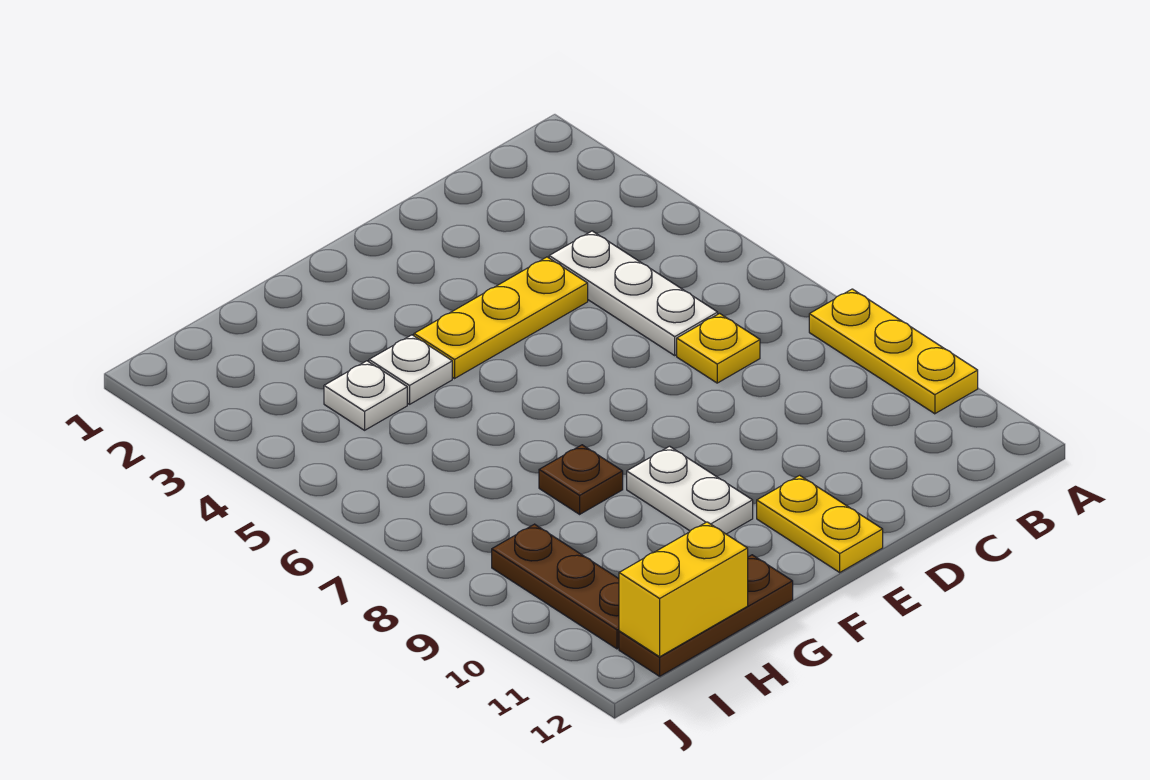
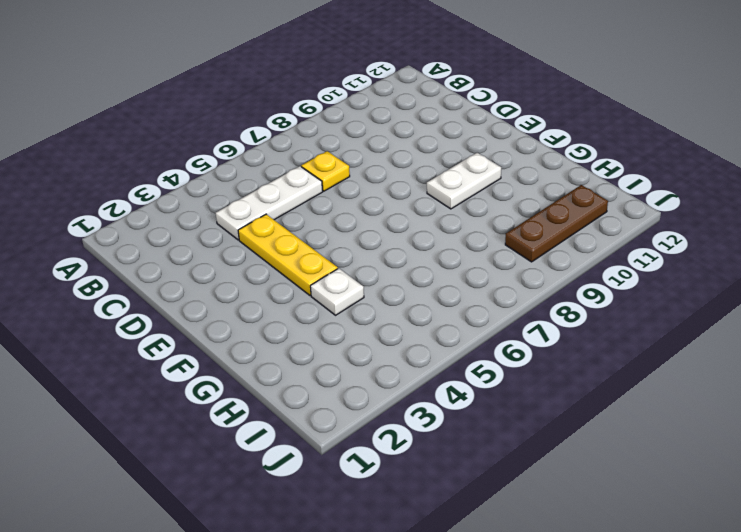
none -> yellow plate A8:A10 level 1
none -> yellow plate E11:E12 level 1
none -> brown plate G8 level 1

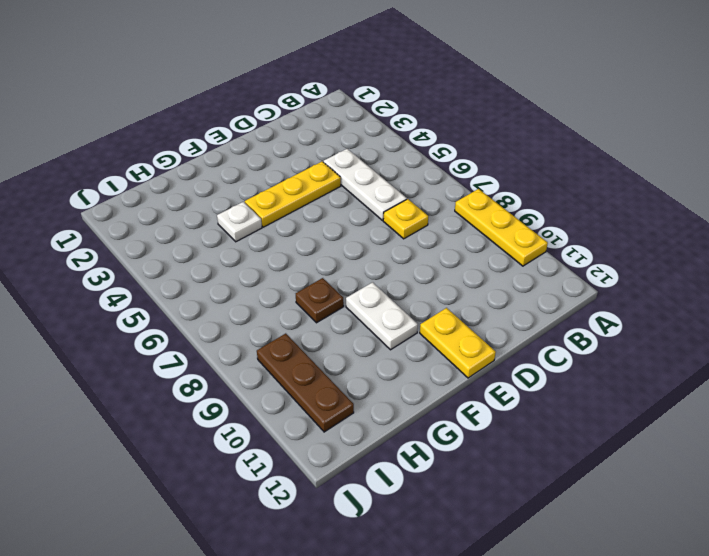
none -> brown plate G12:I12 level 1
none -> white plate H4 level 1
none -> yellow brick H12:I12 level 2

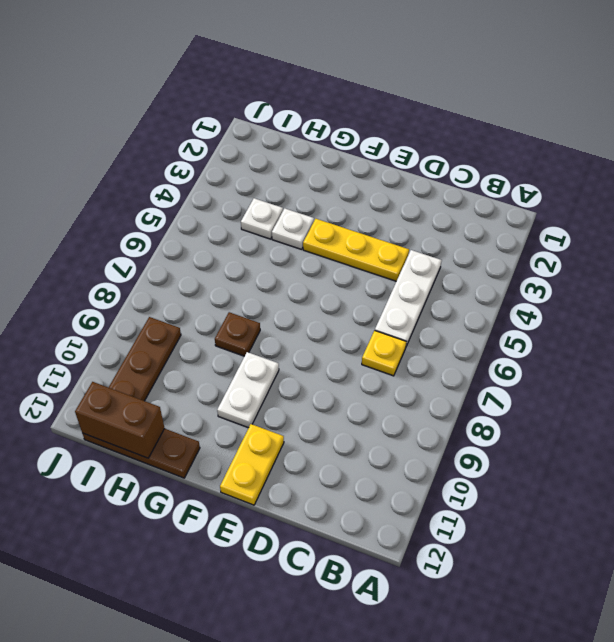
brown brick H12:I12 level 2 -> yellow brick H12:I12 level 2
none -> yellow plate A8:A10 level 1

